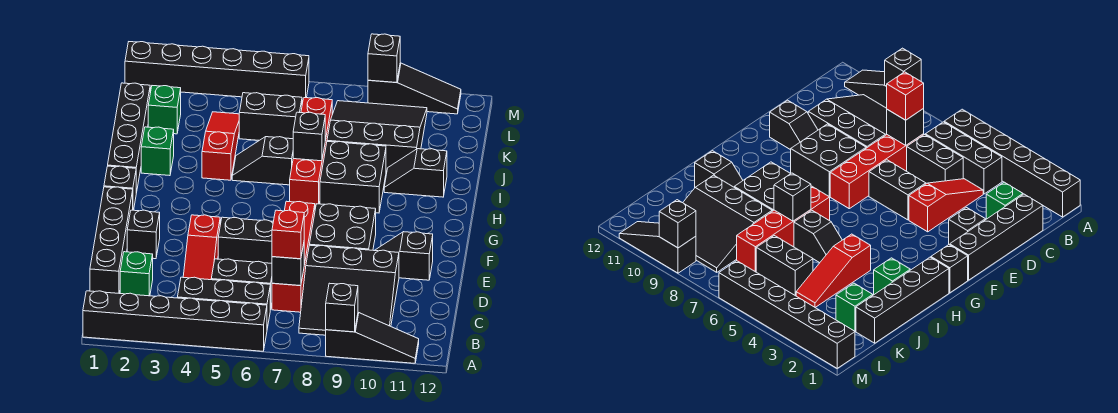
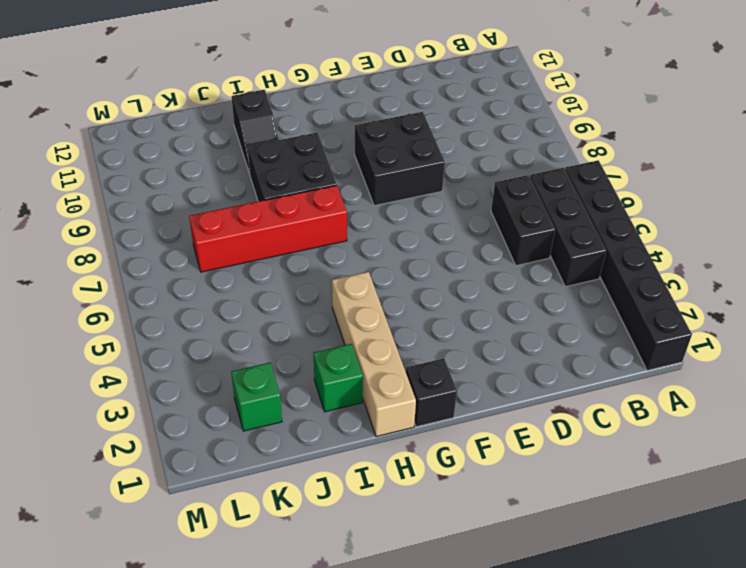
tan brick H1:H4 level 1 -> black brick H1:K1 level 1
none -> black slope A9:A11 level 1 top 9
none -> black slope B8:D10 level 1 top D
none -> black brick C1:F1 level 1
none -> green brick C2 level 1

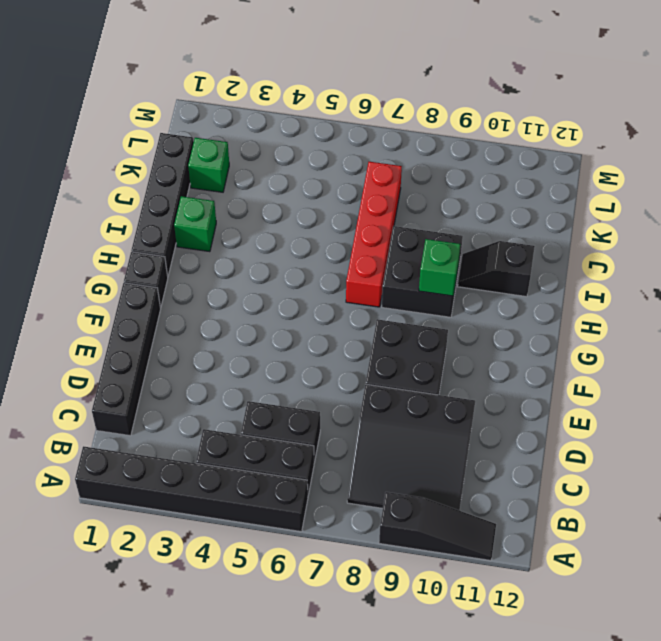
green brick H9 level 2 -> green brick C2 level 1
none -> red slope C4:E4 level 1 top E
none -> red brick C7:F7 level 1
none -> black brick E2 level 1
none -> black brick E5:E6 level 1

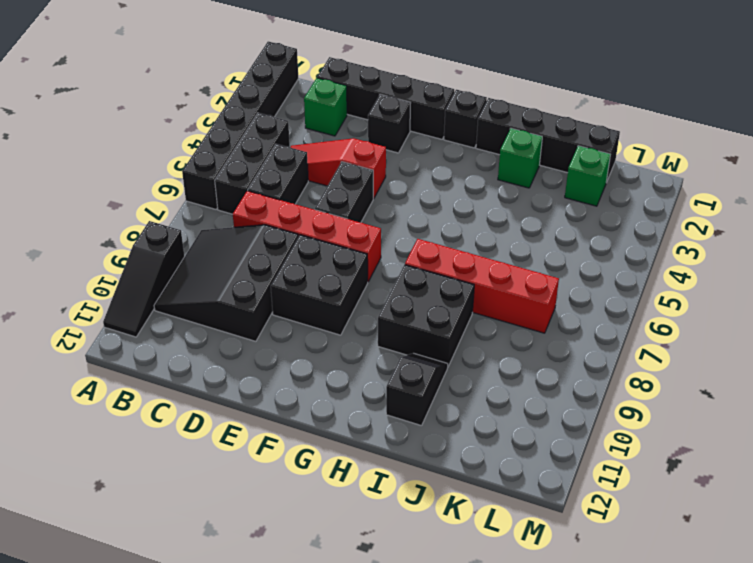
none -> black slope E10:E11 level 1 top 11
none -> red slope I4:K4 level 1 top I
none -> black slope I5:I6 level 1 top 6
none -> black slope J8:L10 level 1 top J

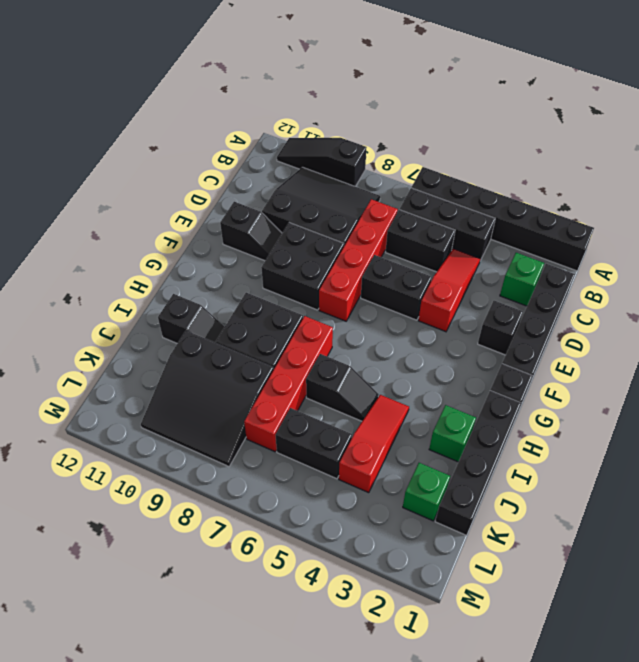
red slope I4:K4 level 1 top K -> red slope I4:K4 level 1 top I
none -> black brick M1:M6 level 1
none -> black slope M9:M11 level 1 top 9
none -> black brick A9 level 2
none -> black brick C7 level 2

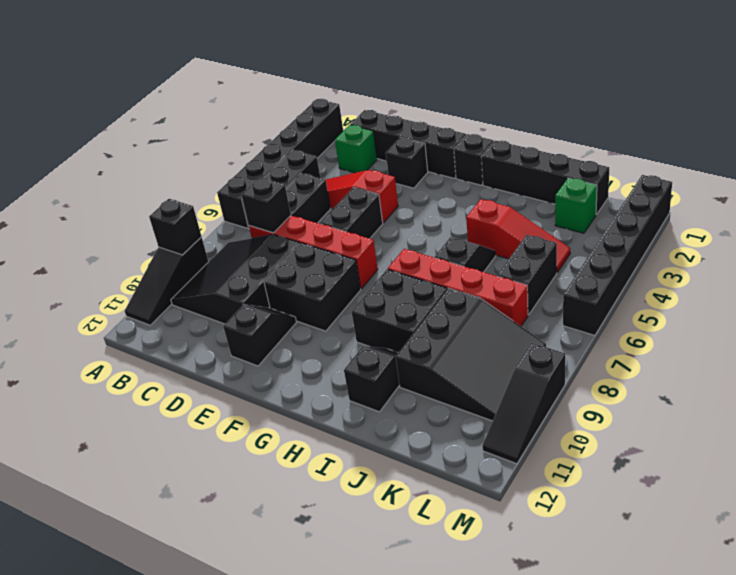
none -> green brick I2 level 1
none -> black brick I7 level 2
none -> black brick M9 level 2
none -> red brick C7 level 3

